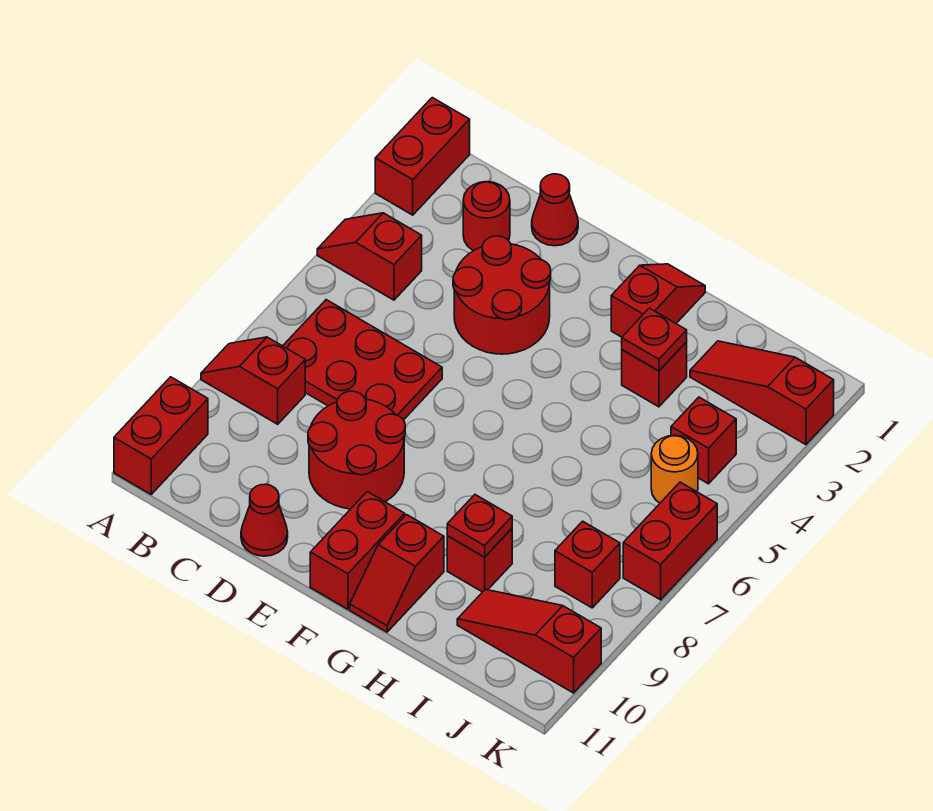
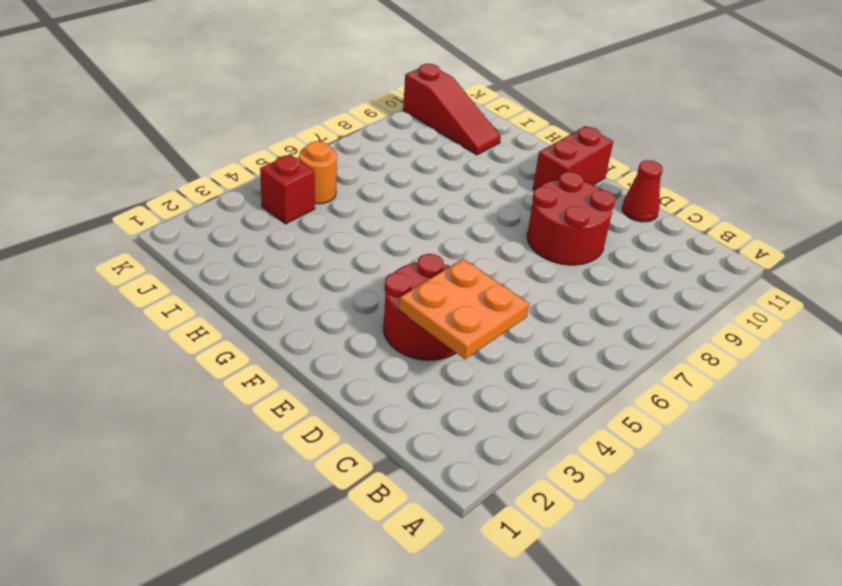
orange plate C3:D4 level 2 -> none
none -> red brick A1:A2 level 1
none -> red slope A4:B4 level 1 top B
none -> red slope A8:B8 level 1 top B

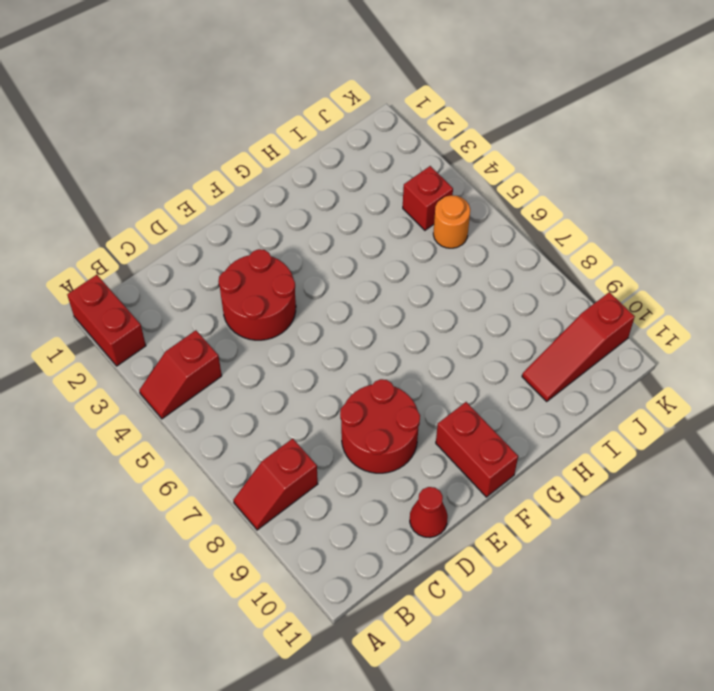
none -> red brick A10:A11 level 1
none -> red plate B6:D7 level 1
none -> red round brick C2 level 1

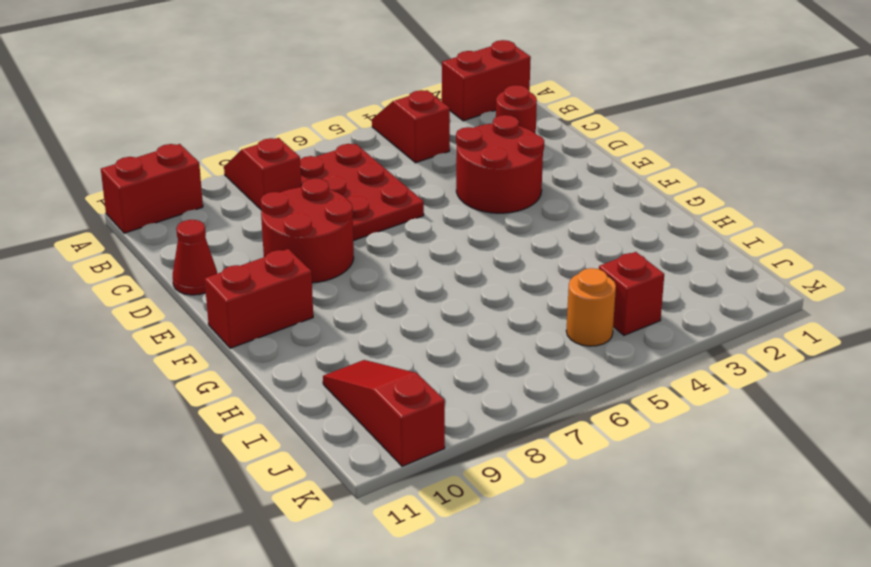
none -> red cone D1 level 1
none -> red slope G1:G2 level 1 top 2
none -> red slope G10:G11 level 1 top 10

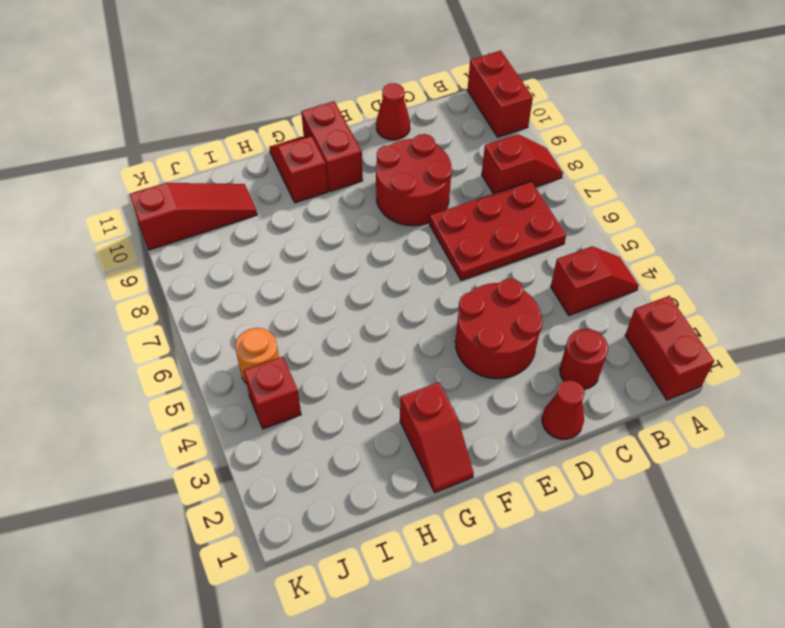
none -> red brick H3 level 1
none -> red brick H9 level 1
none -> red slope I2:K2 level 1 top K

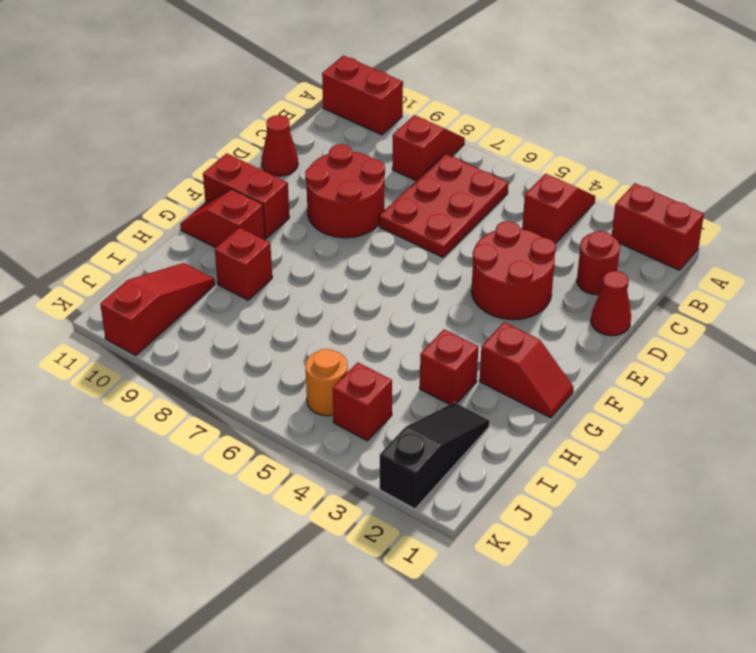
black slope I2:K2 level 1 top K -> red slope I2:K2 level 1 top K
none -> red brick J8 level 1
none -> red brick K6:K7 level 1
none -> red plate H3 level 2

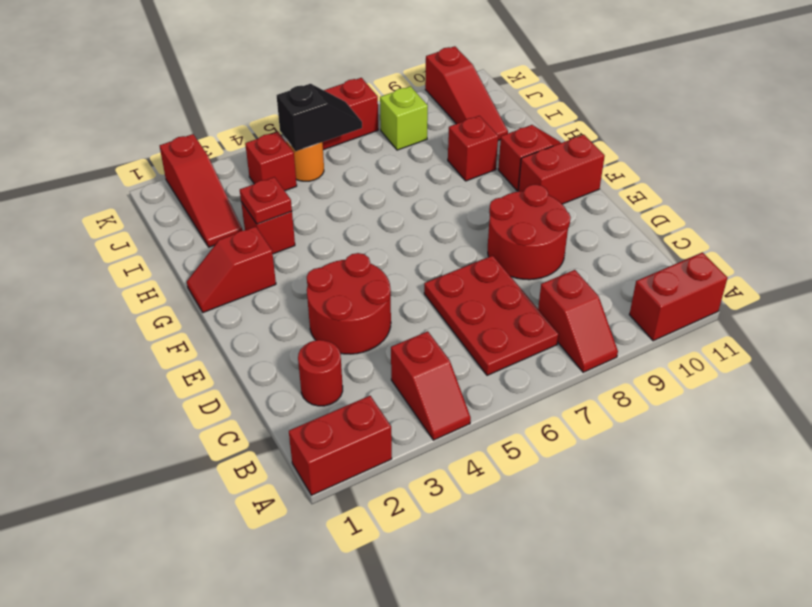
black slope J5:J6 level 2 top 5 -> none
lime brick J8 level 1 -> red brick J8 level 1
none -> red cone D1 level 1
none -> red cone D11 level 1
none -> red plate H9 level 2

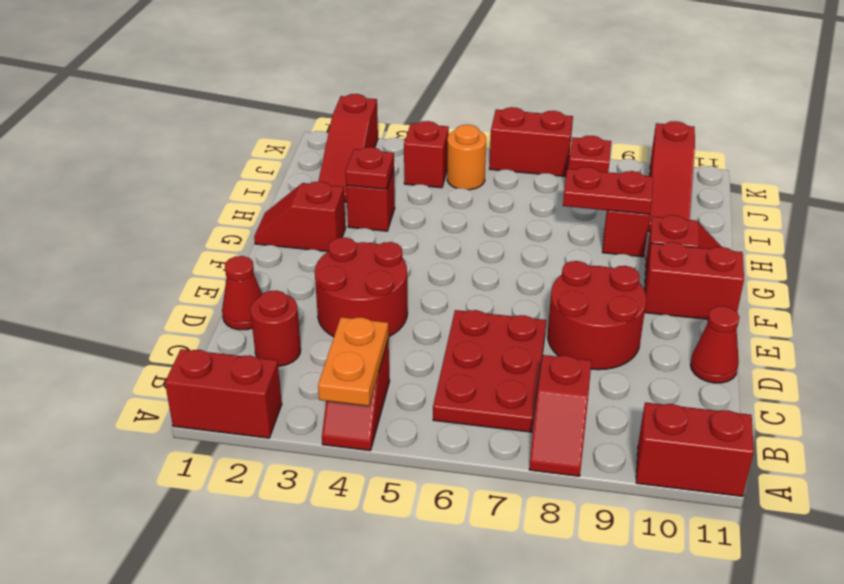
orange plate A4:B4 level 2 -> none
red plate H8:H9 level 2 -> red plate H9 level 2

